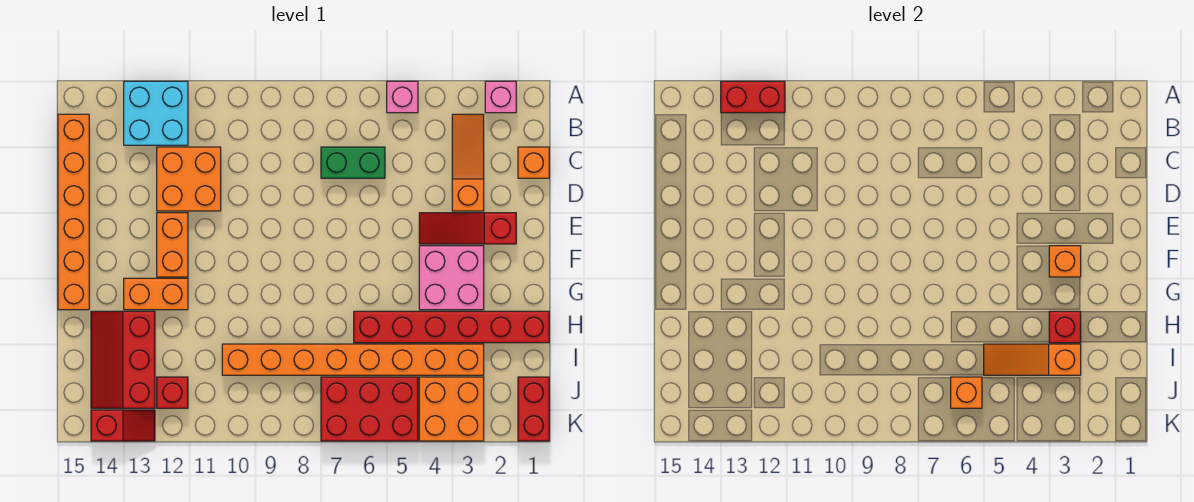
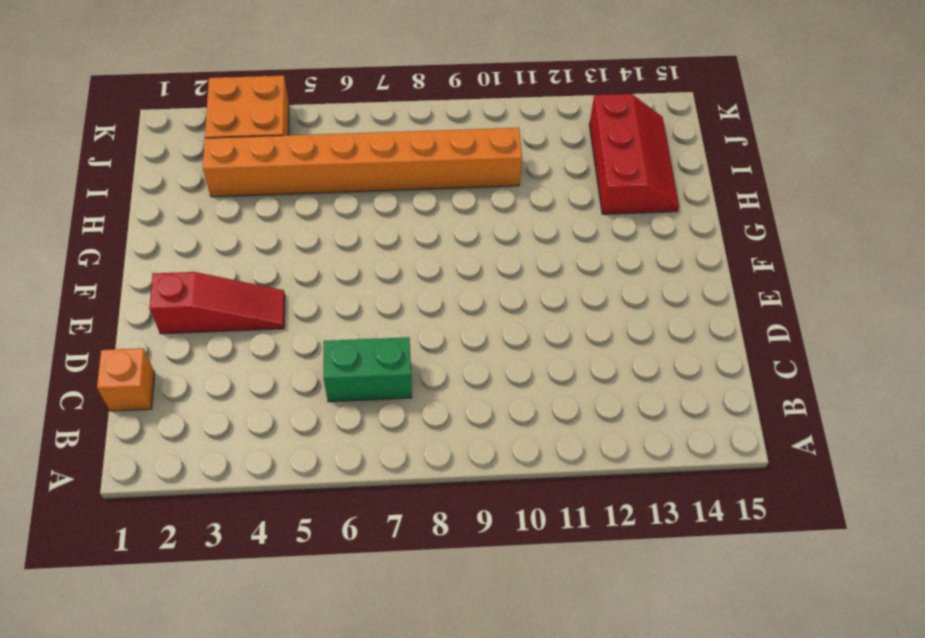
none -> pink brick A2 level 1
none -> pink brick A5 level 1
none -> cyan brick A12:B13 level 1

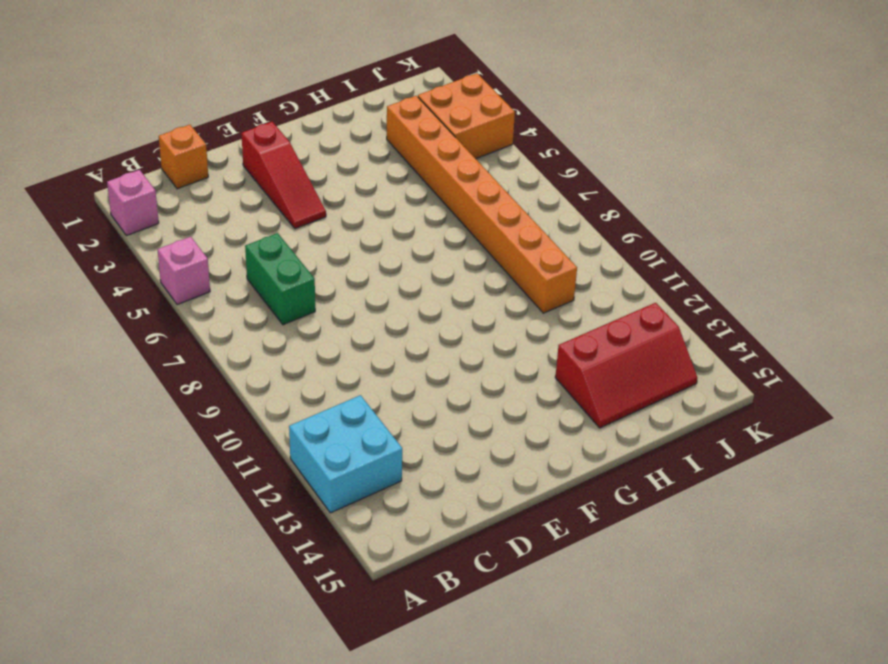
none -> orange slope B3:D3 level 1 top D
none -> orange brick B15:G15 level 1
none -> orange brick C11:D12 level 1

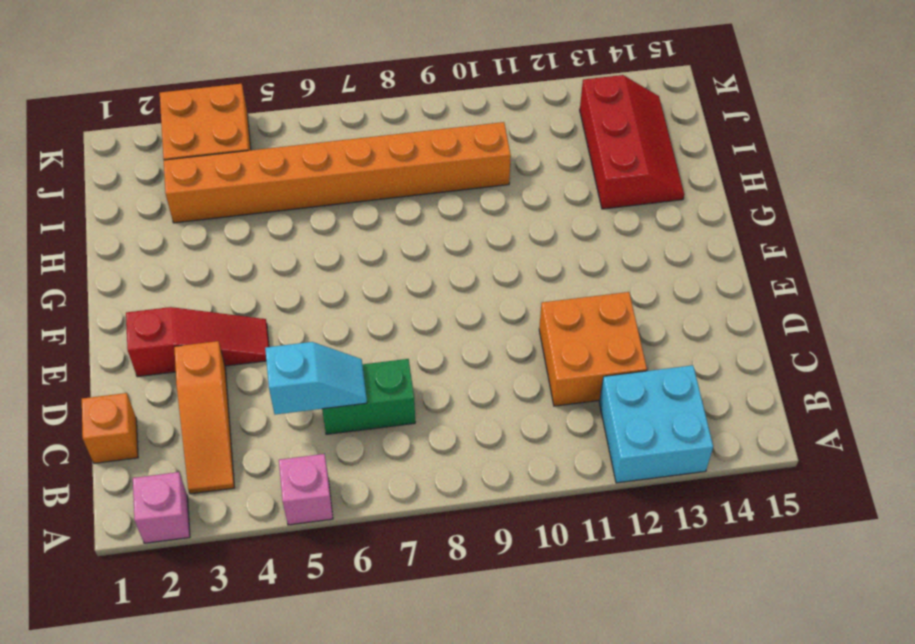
cyan slope C5:C6 level 2 top 5 -> none
none -> orange brick B15:G15 level 1
none -> orange brick E12:F12 level 1
none -> pink brick F3:G4 level 1

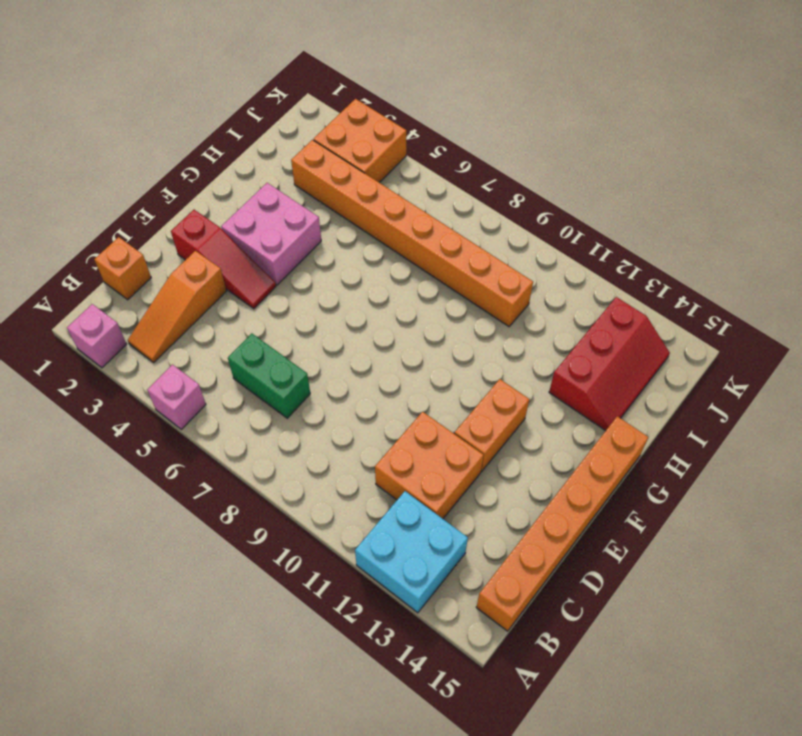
none -> orange brick G12:G13 level 1
none -> red brick H1:H6 level 1
none -> red brick J1:K1 level 1

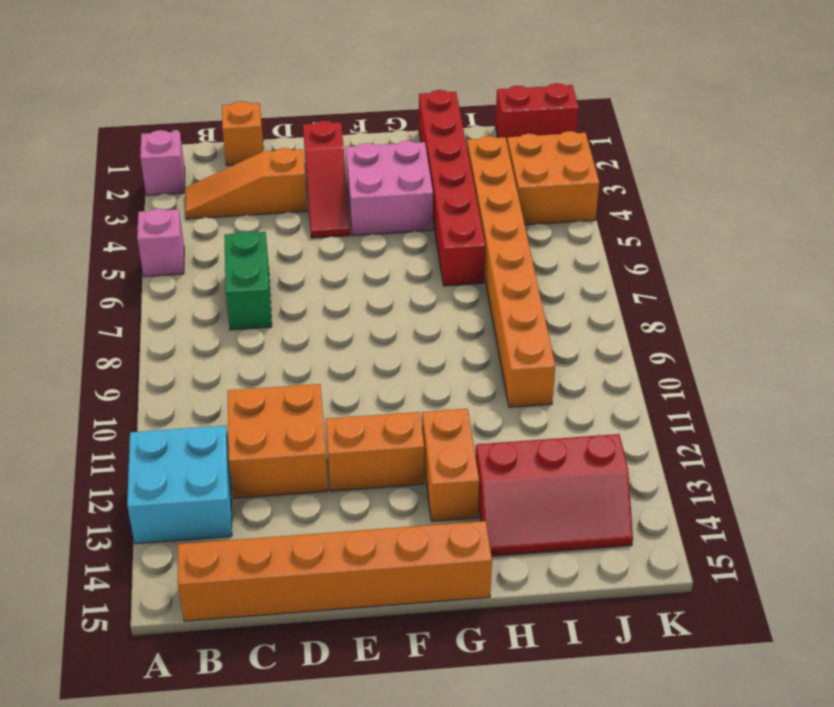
none -> red brick J5:K7 level 1
none -> red brick J12 level 1
none -> red slope K13:K14 level 1 top 14

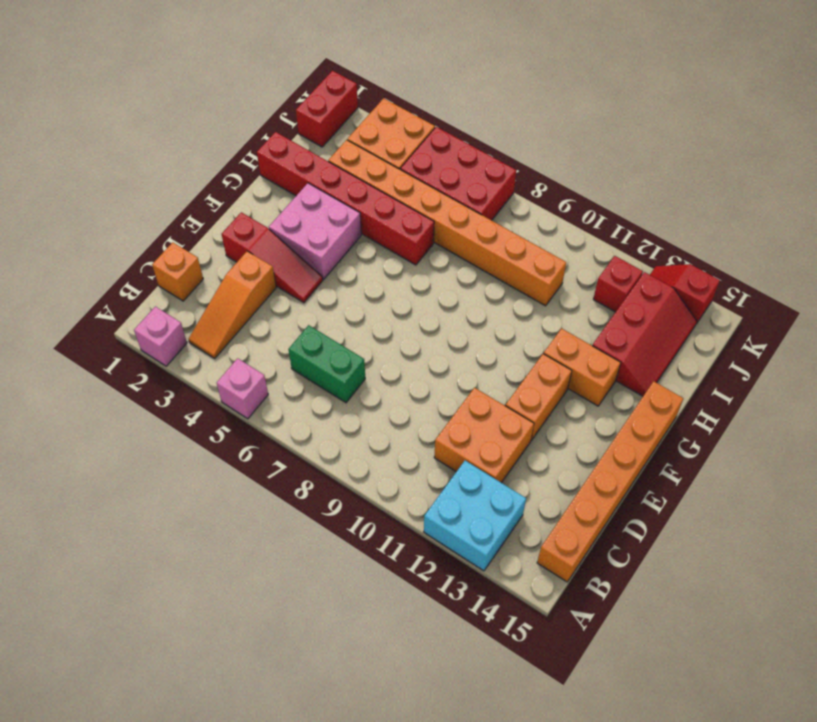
none -> red brick A12:A13 level 2
none -> orange brick F3 level 2
none -> red brick H3 level 2

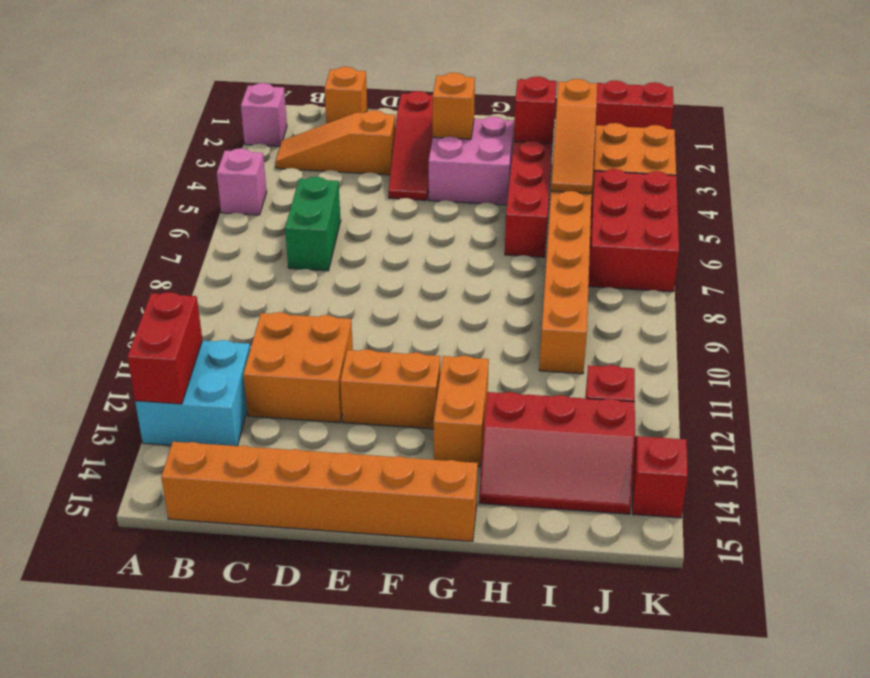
none -> orange brick J6 level 2

